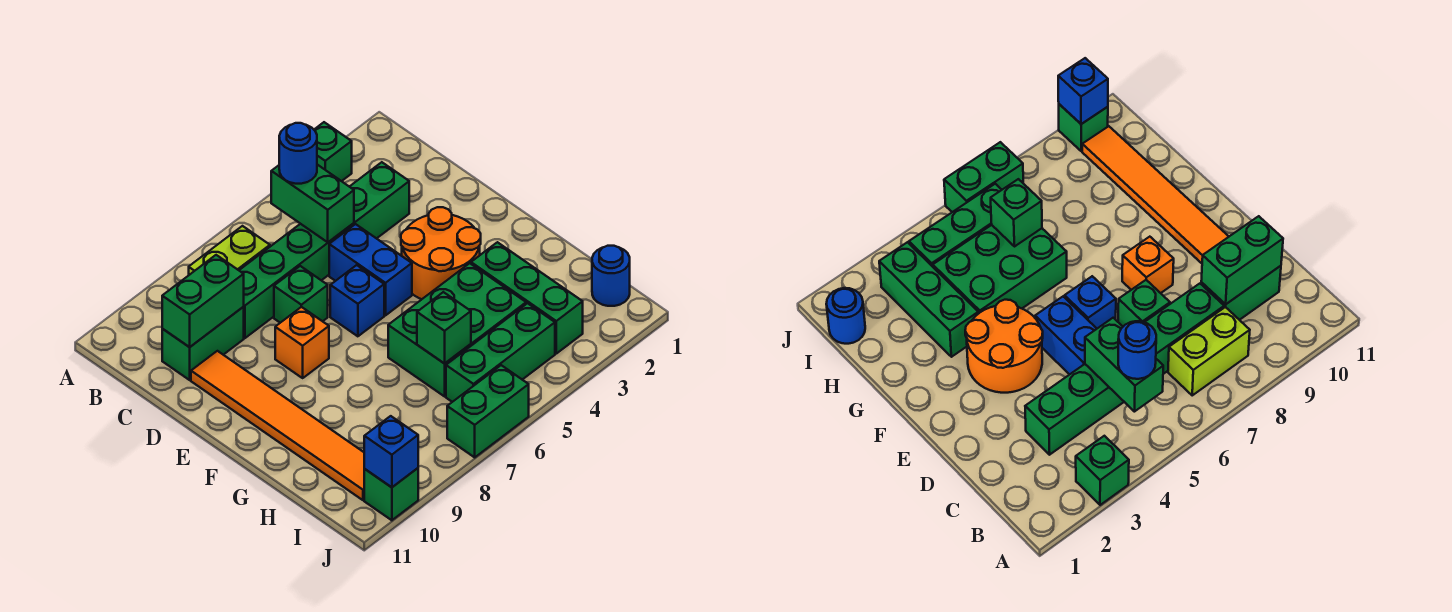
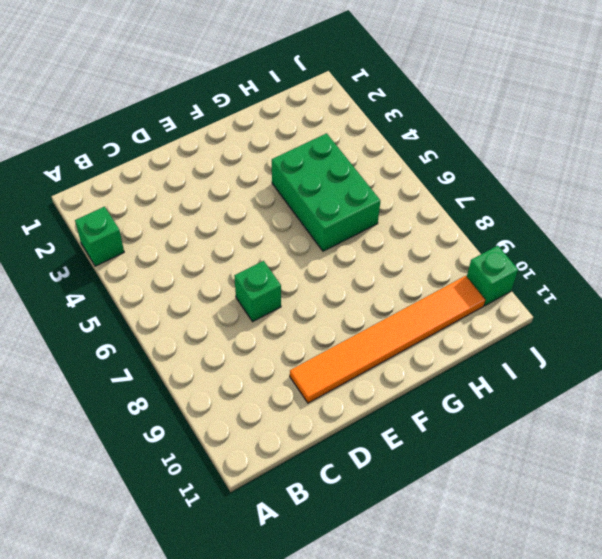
none -> lime brick B7:B8 level 1
none -> green brick C3:C8 level 1
none -> green brick C9:C10 level 1

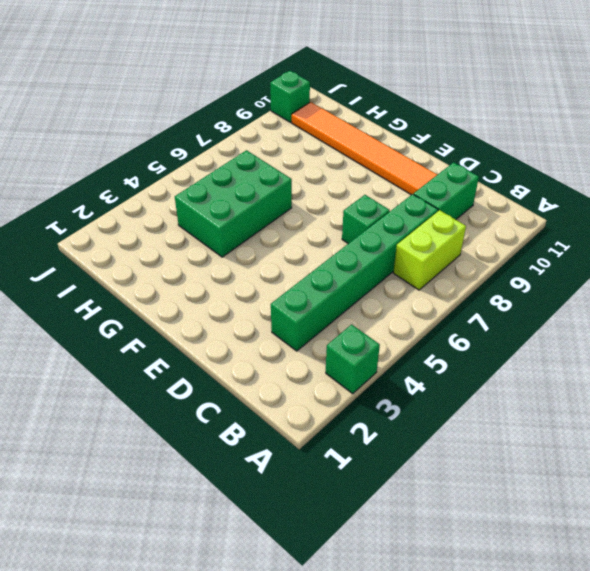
none -> blue brick D5:E5 level 1
none -> orange round brick E3:F4 level 1
none -> blue brick E6 level 1

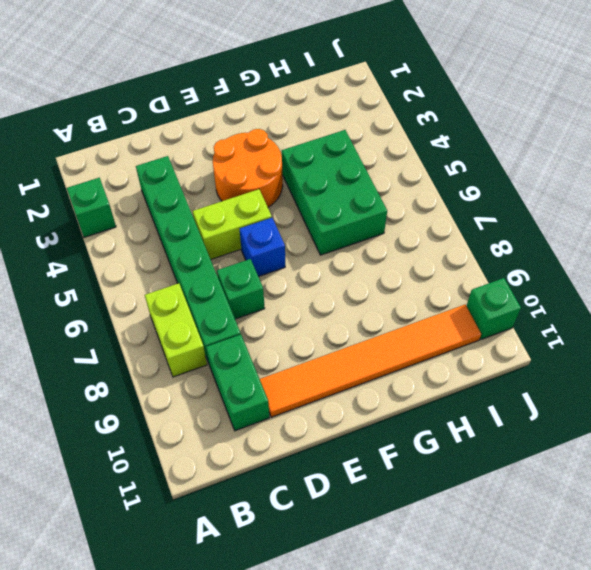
lime brick D5:E5 level 1 -> blue brick D5:E5 level 1
none -> orange brick E8 level 1
none -> green brick G3:I3 level 1
none -> blue round brick I1 level 1

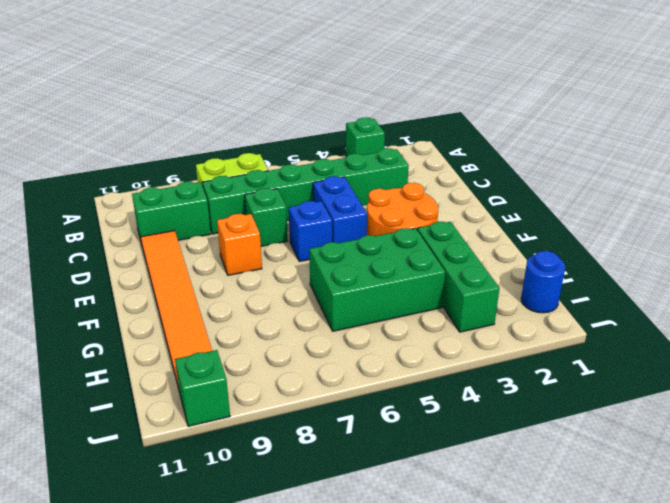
none -> green brick I4:I6 level 1
none -> green brick J6:J7 level 1
none -> green brick B5:C5 level 2

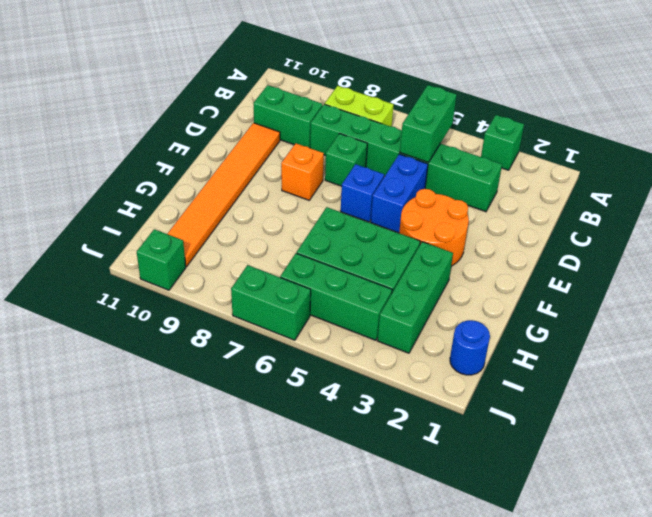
none -> green brick C9:C10 level 2
none -> green brick H6 level 2
none -> blue brick J10 level 2

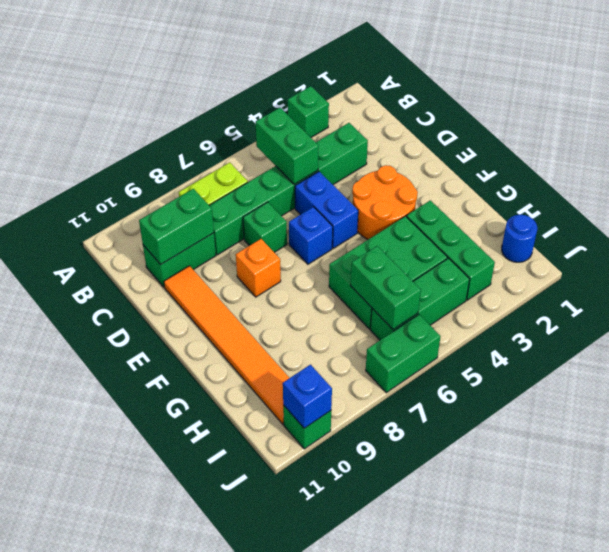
green brick H6:I6 level 2 -> green brick H6 level 2
none -> blue round brick B5 level 3

